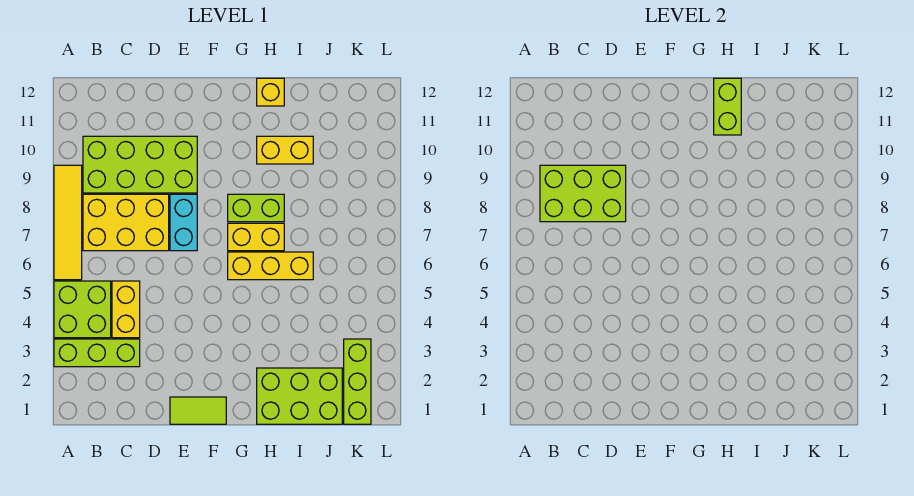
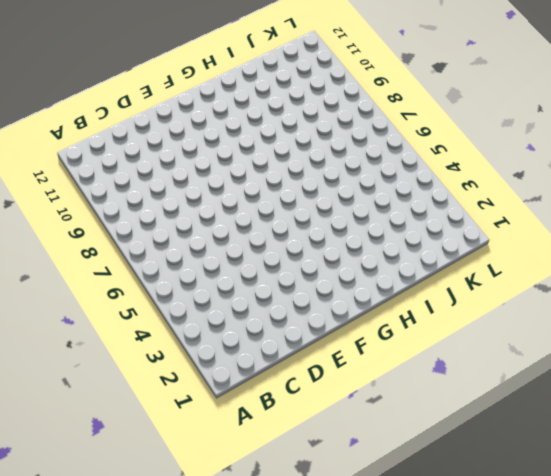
none -> lime brick A3:C3 level 1
none -> lime brick A4:B5 level 1
none -> yellow tile A6:A9 level 1

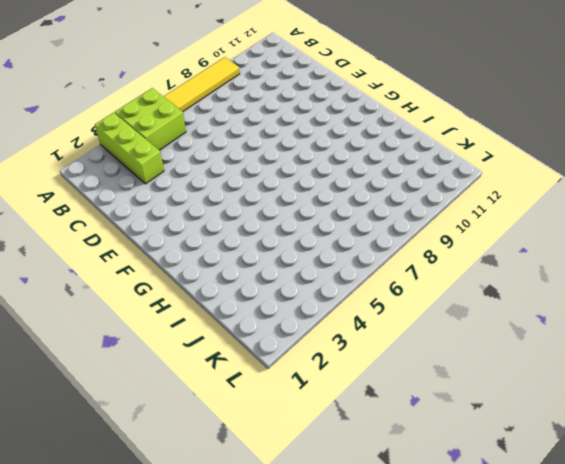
none -> yellow brick B7:D8 level 1
none -> lime brick B9:E10 level 1
none -> yellow brick C4:C5 level 1

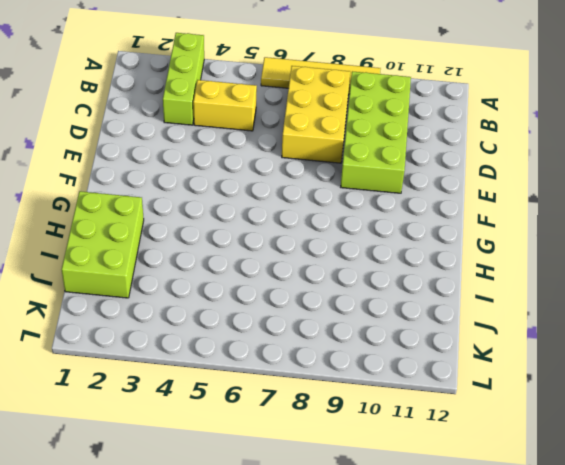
none -> lime brick A4:B5 level 1
none -> lime tile E1:F1 level 1
none -> cyan brick E7:E8 level 1

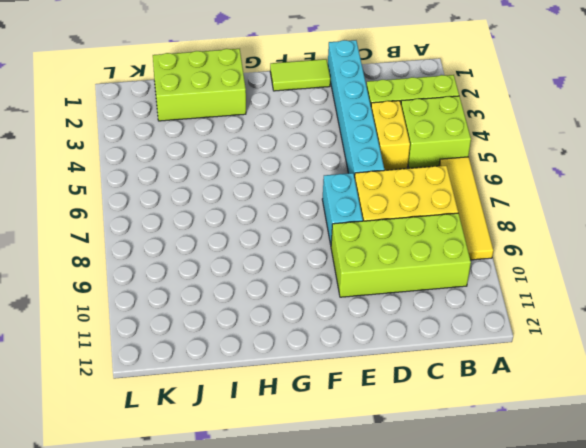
cyan brick D1:D6 level 1 -> none
none -> yellow brick G6:I6 level 1
none -> yellow brick G7:H7 level 1
none -> lime brick G8:H8 level 1

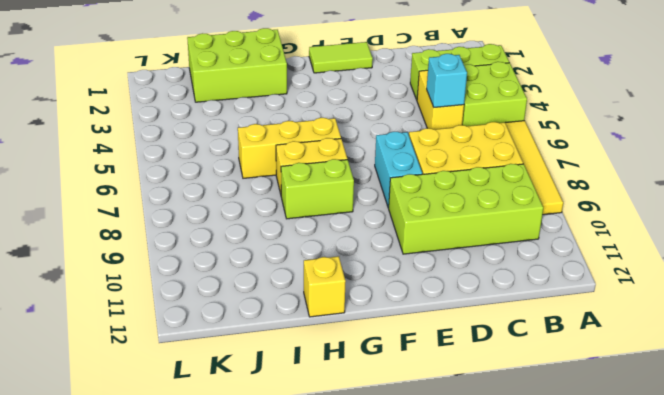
cyan brick C5 level 2 -> none
none -> yellow brick H10:I10 level 1
none -> lime brick K1:K3 level 1
none -> lime brick B8:D9 level 2

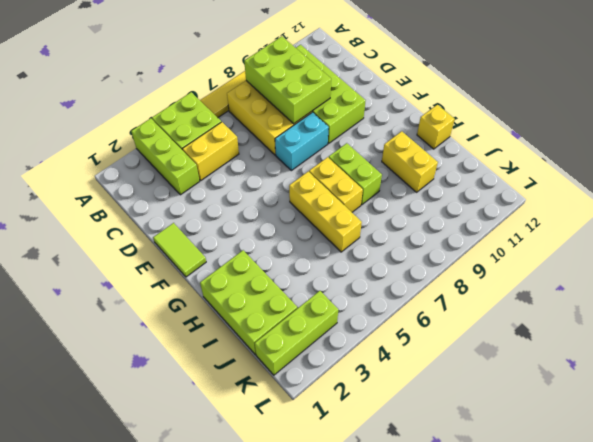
none -> lime brick H11:H12 level 2

